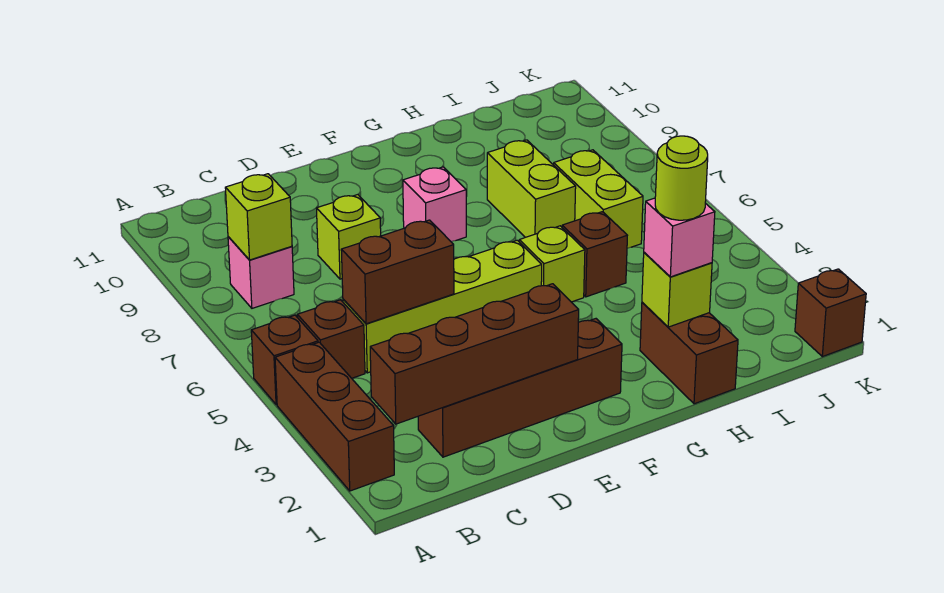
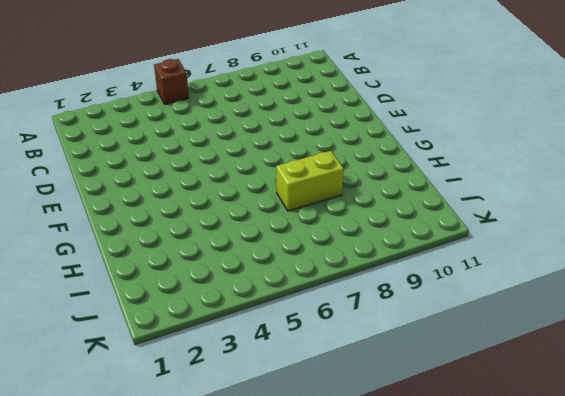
none -> brown brick A2:A4 level 1
none -> brown brick B5 level 1
none -> pink brick B8 level 1

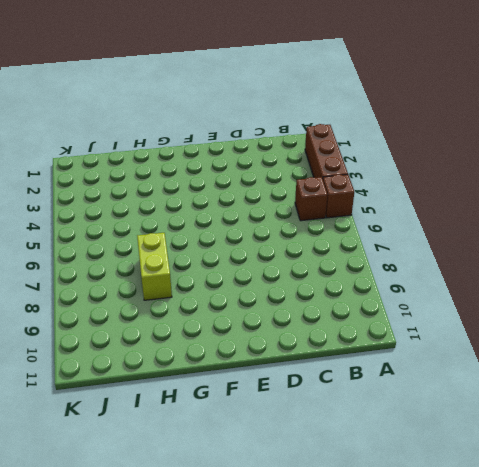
none -> pink brick B8 level 1
none -> brown brick C2:F2 level 1
none -> lime brick C5:F5 level 1

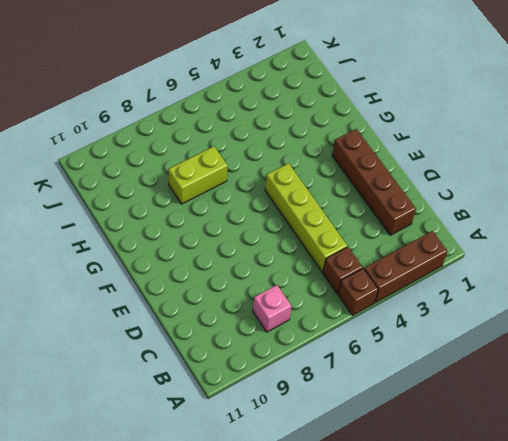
none -> lime brick D8 level 1
none -> pink brick F8 level 1
none -> lime brick G5 level 1

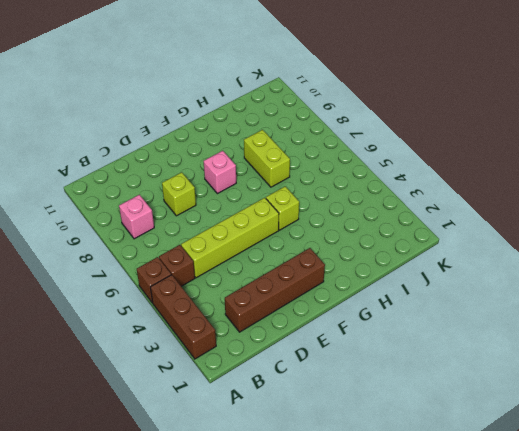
none -> brown brick H1:H2 level 1
none -> brown brick H5 level 1
none -> lime brick I6:I7 level 1

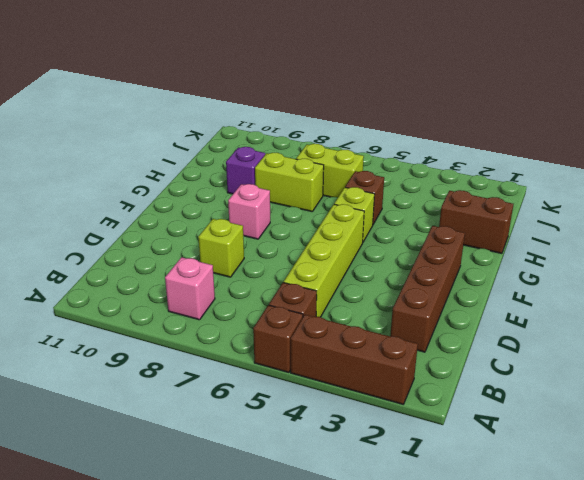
purple brick H9 level 1 -> none
none -> brown brick K1 level 1
none -> brown brick B2:E2 level 2
none -> lime brick B8 level 2

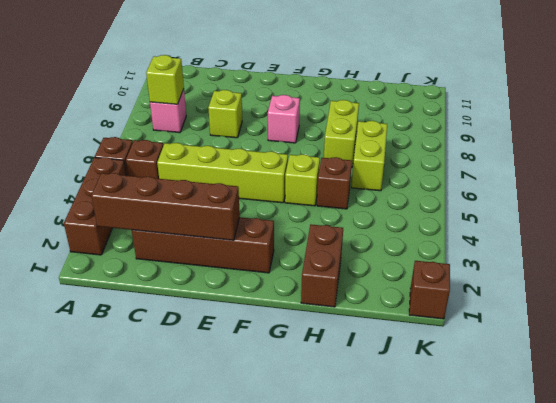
none -> brown brick C5:D5 level 2
none -> lime brick H2 level 2
none -> pink brick H2 level 3

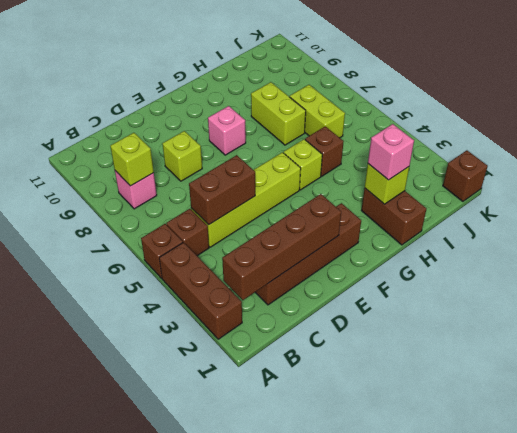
none -> lime round brick H2 level 4

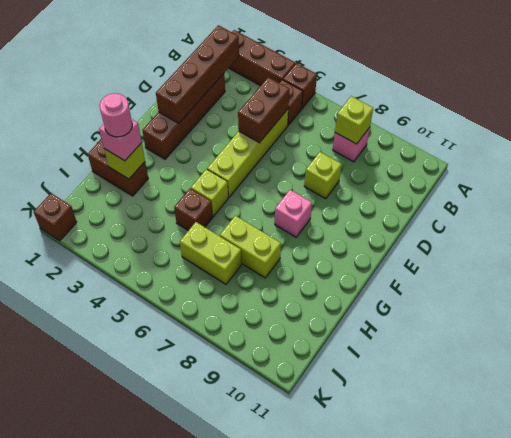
pink round brick H2 level 4 -> lime round brick H2 level 4

